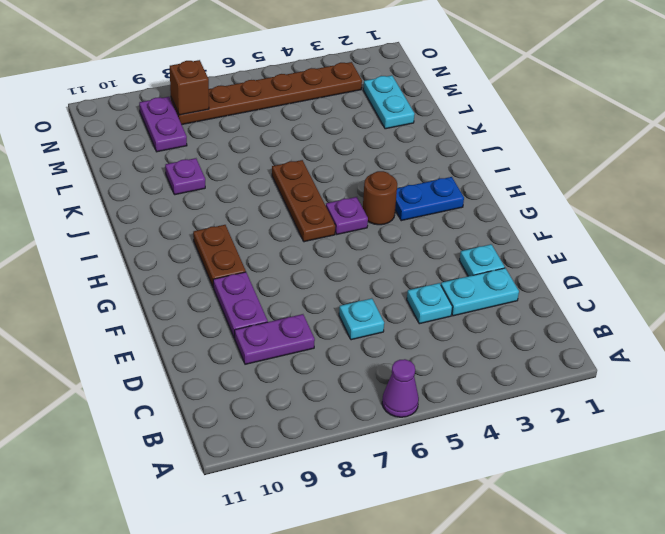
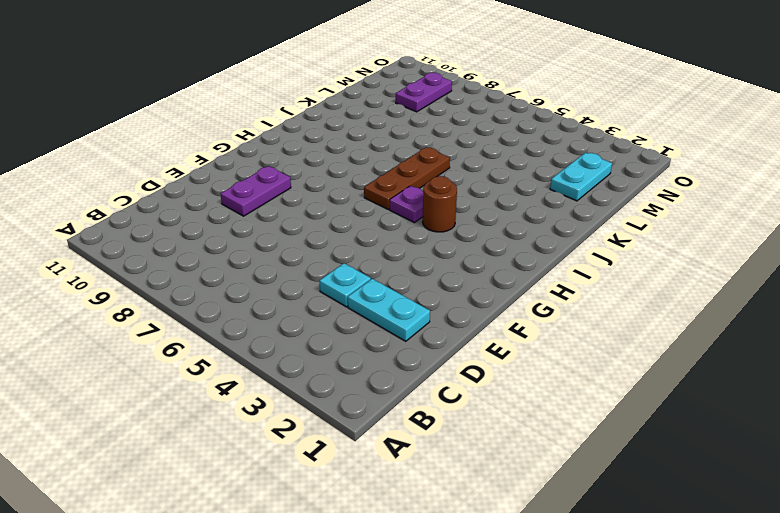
none -> purple cone A6 level 1
none -> cyan plate D6 level 1
none -> purple plate D8:D9 level 1

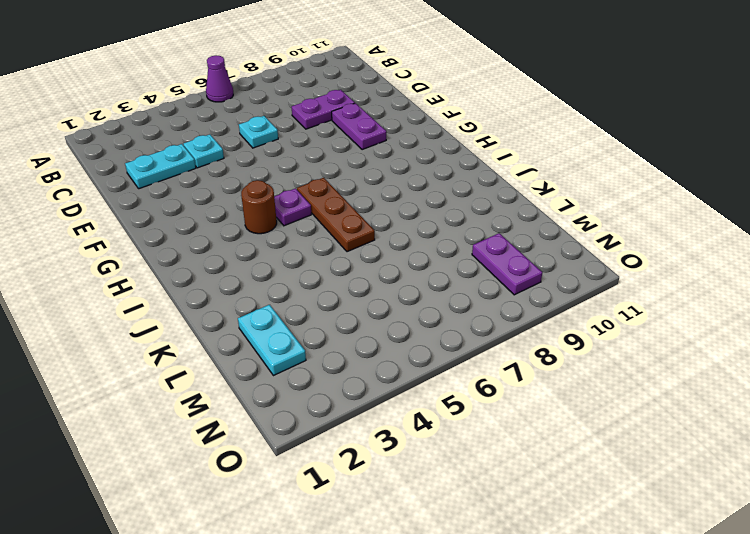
none -> cyan plate E2 level 1
none -> brown plate G9:H9 level 1
none -> blue plate H2:H3 level 1

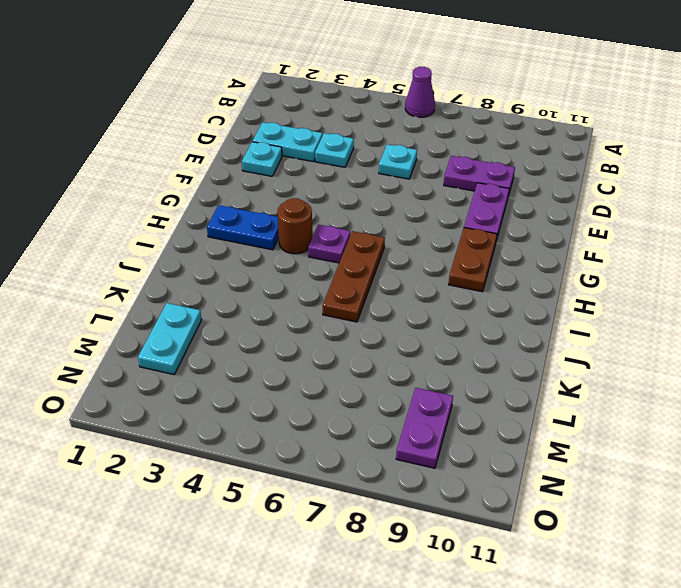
none -> purple plate K9 level 1
none -> brown plate N3:N8 level 1
none -> brown brick N8 level 2

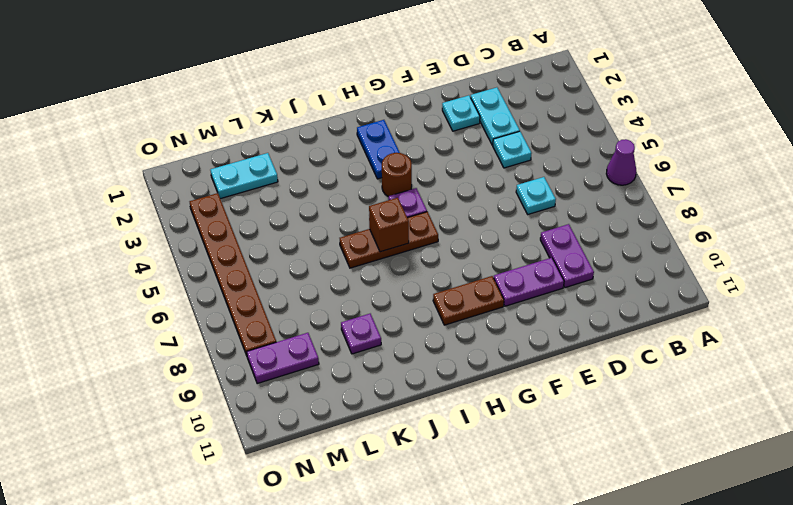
brown brick I6 level 2 -> brown brick N8 level 2

